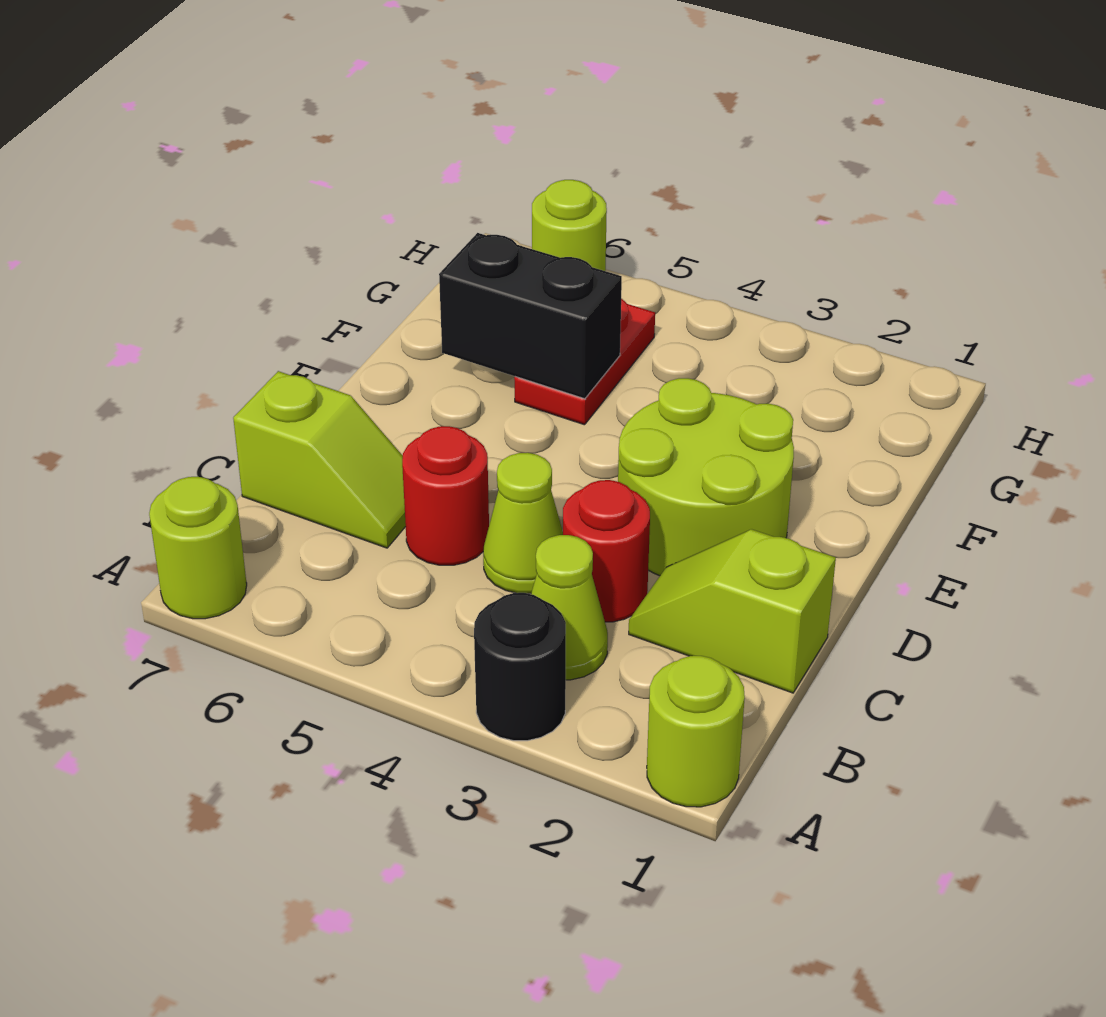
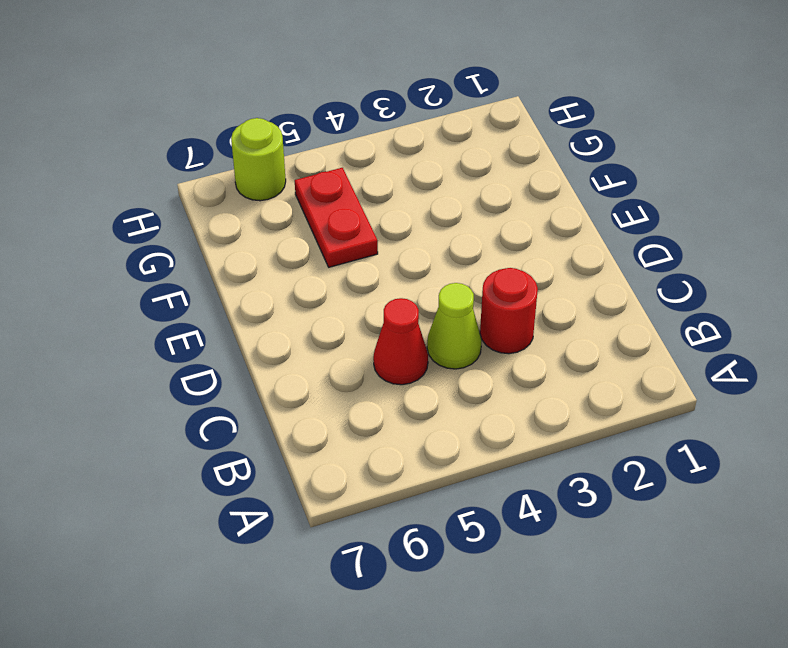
red cone C5 level 1 -> red round brick C5 level 1
none -> lime round brick A1 level 1
none -> black round brick A3 level 1
none -> lime round brick A7 level 1

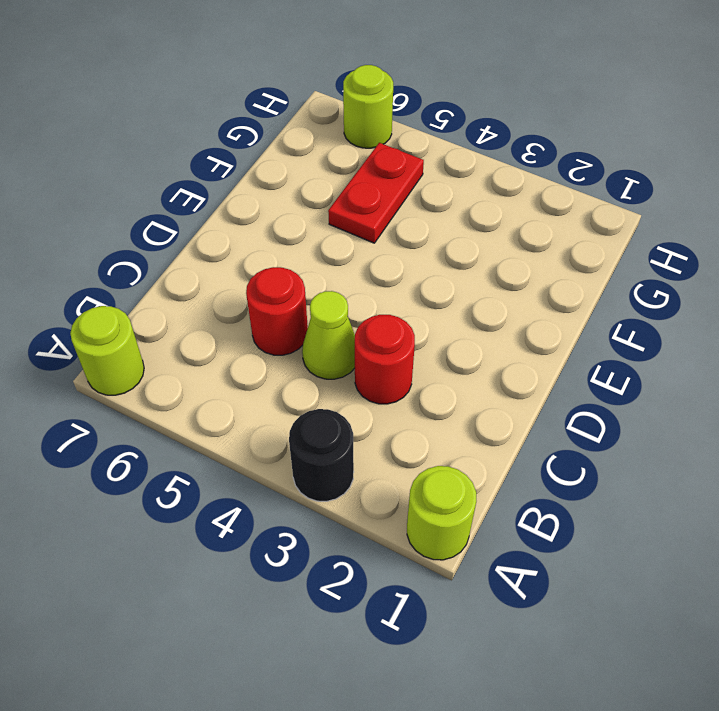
none -> lime cone B3 level 1
none -> lime slope C1:C2 level 1 top 1
none -> lime slope C6:C7 level 1 top 7

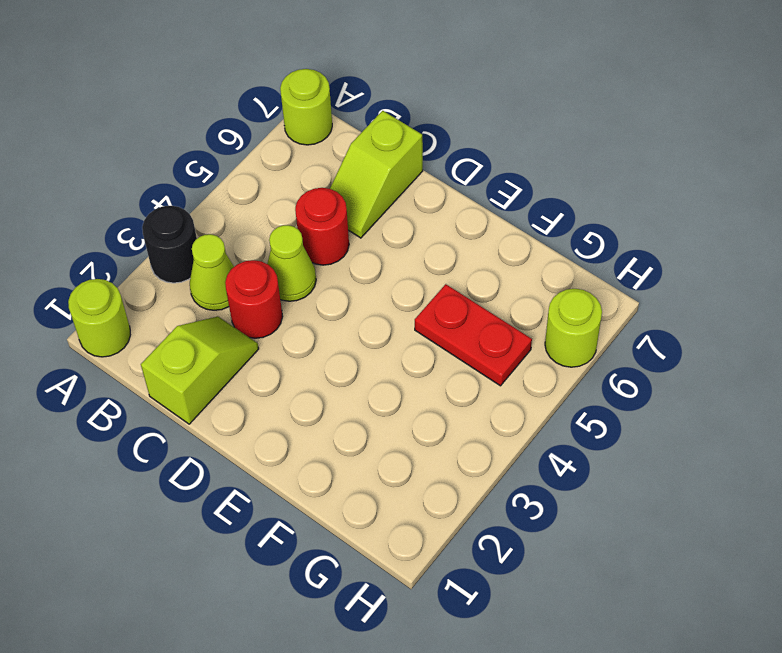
none -> lime round brick D2:E3 level 1
none -> black brick F5:F6 level 2

